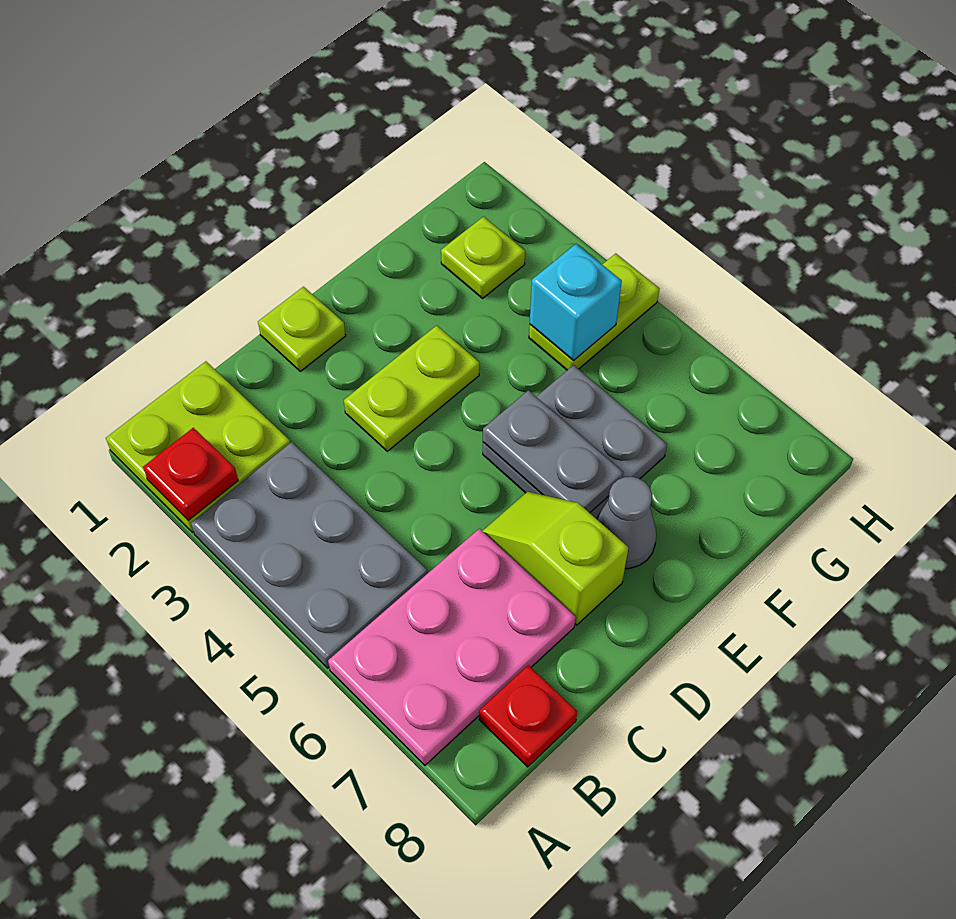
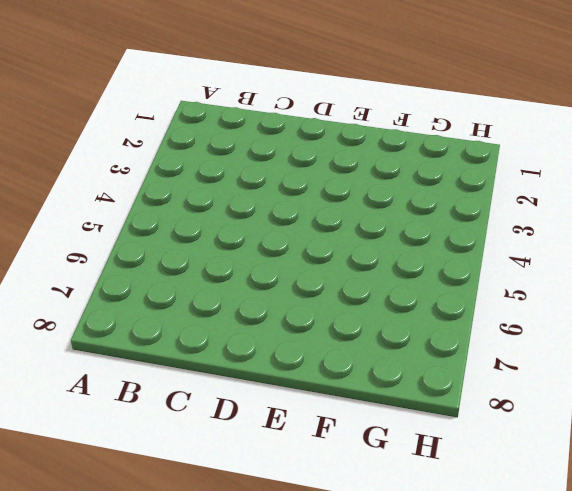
none -> lime plate A1:B2 level 1
none -> grey plate A3:B5 level 1
none -> pink plate A6:C7 level 1

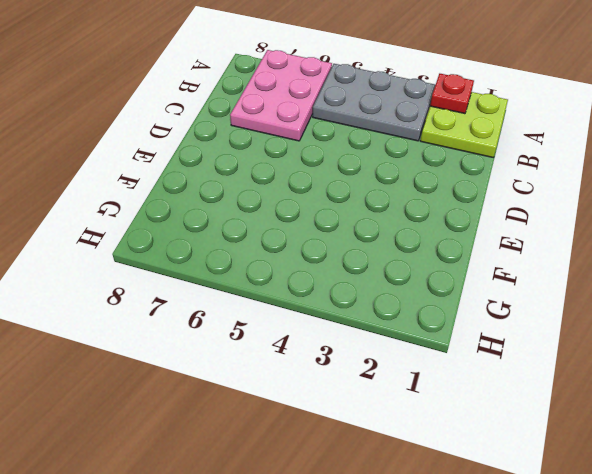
none -> red plate B8 level 1
none -> lime plate D1 level 1
none -> lime plate D3:E3 level 1

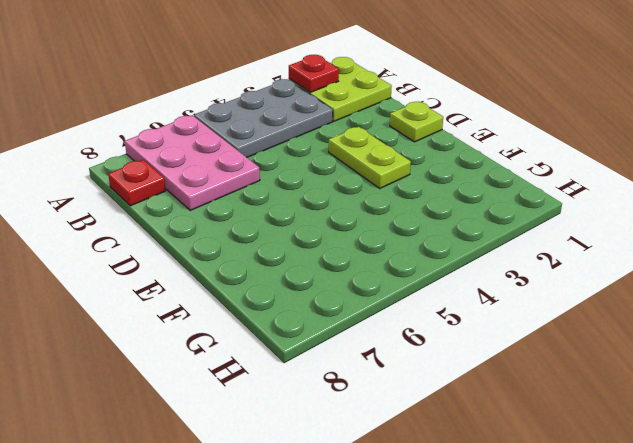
none -> lime slope D6:D7 level 1 top 7
none -> grey plate E5:F6 level 1
none -> grey cone E7 level 1

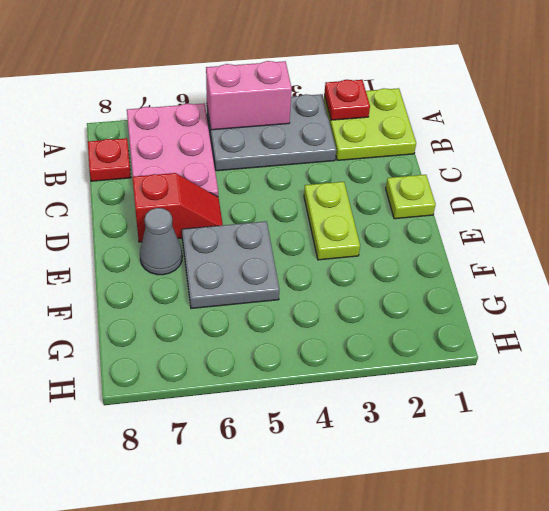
pink brick A4:A5 level 2 -> none
red slope D6:D7 level 1 top 7 -> lime slope D6:D7 level 1 top 7
none -> lime plate G2 level 1
none -> lime plate G4:H4 level 1
none -> grey plate E5:E6 level 2

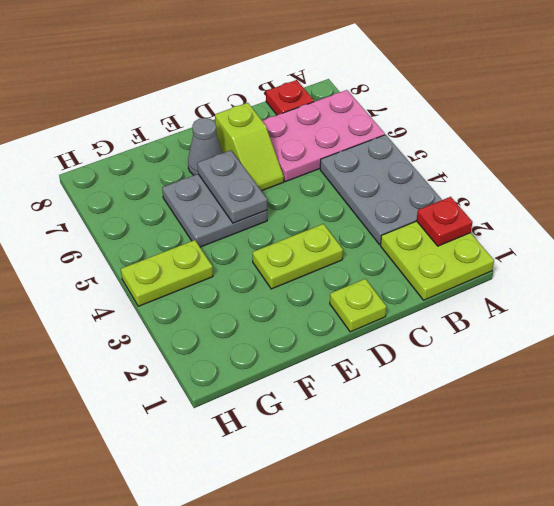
none -> lime plate G2 level 1
none -> cyan brick G4 level 2

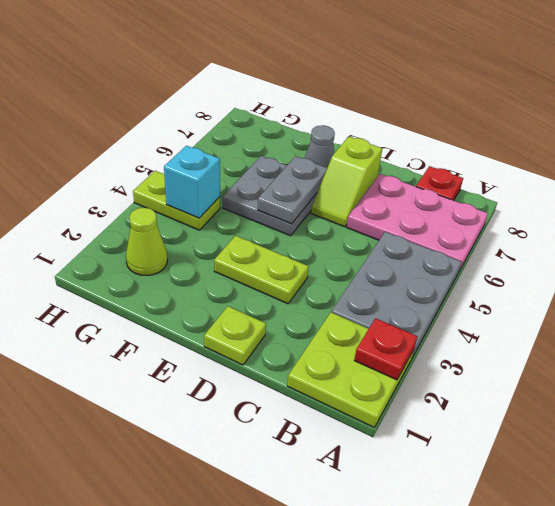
lime cone G2 level 1 -> lime plate G2 level 1

